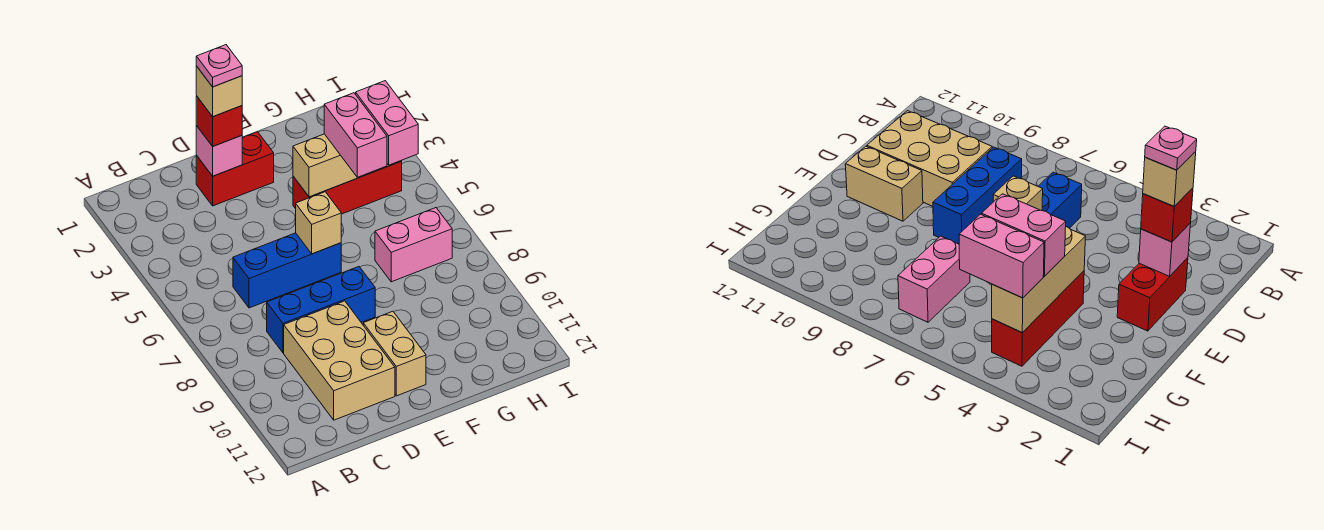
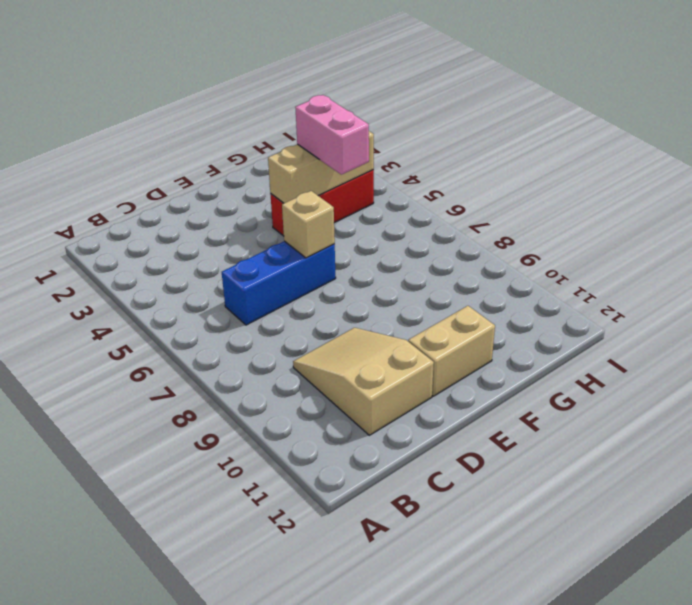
tan slope C9:D11 level 1 top 11 -> tan brick C9:D11 level 1
tan brick E11:F11 level 1 -> tan brick E10:E11 level 1
none -> blue brick C8:E8 level 1
none -> red brick D2:E2 level 1
none -> pink brick G7:H7 level 1

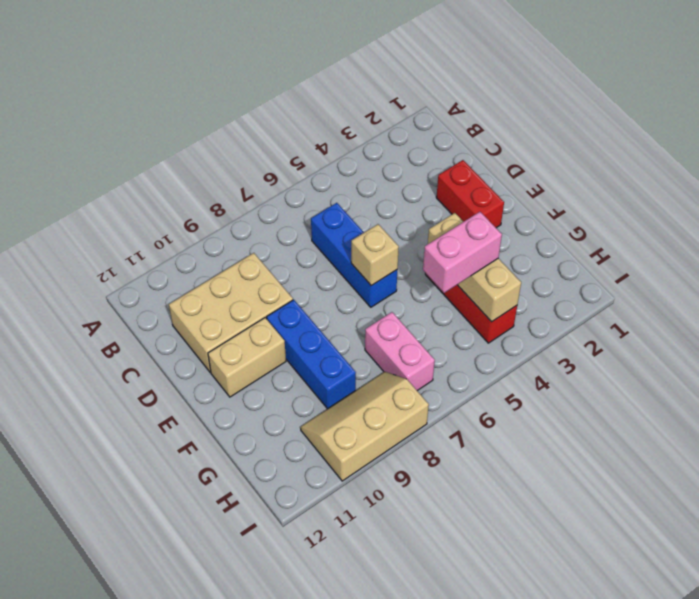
blue brick E9:G9 level 1 -> blue brick C8:E8 level 1
tan slope H8:I10 level 1 top I -> none
none -> pink brick D2 level 2
none -> red brick D2 level 3
none -> pink brick H4:H5 level 3

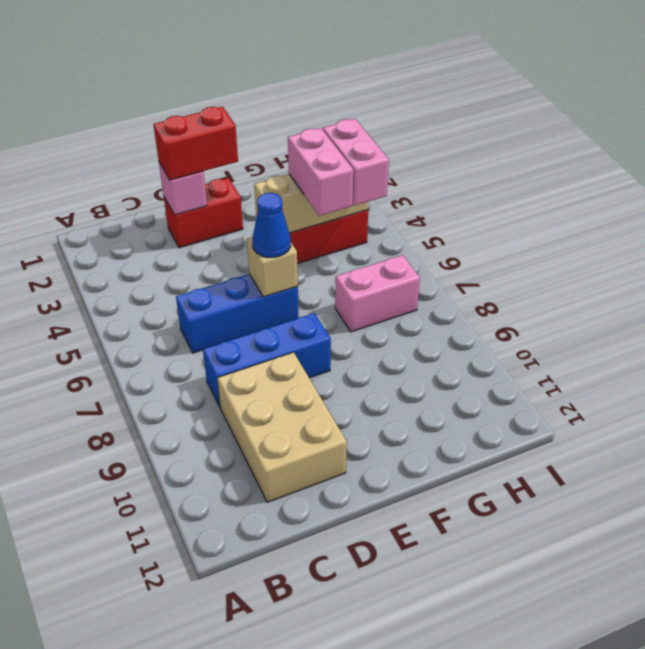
red brick D2:E2 level 3 -> red brick D2 level 3
blue cone E6 level 3 -> none
none -> tan brick E10:E11 level 1
none -> tan brick D2 level 4
none -> pink plate D2 level 5

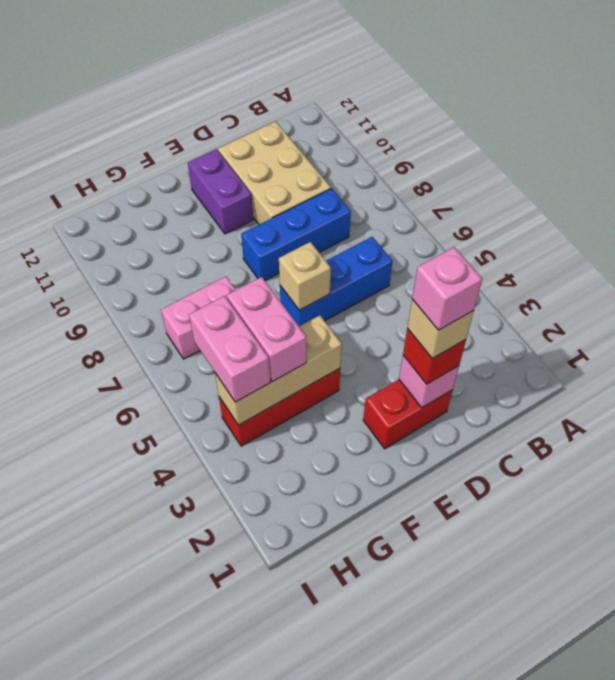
pink brick D2 level 5 -> pink plate D2 level 5
purple brick E10:E11 level 1 -> tan brick E10:E11 level 1

